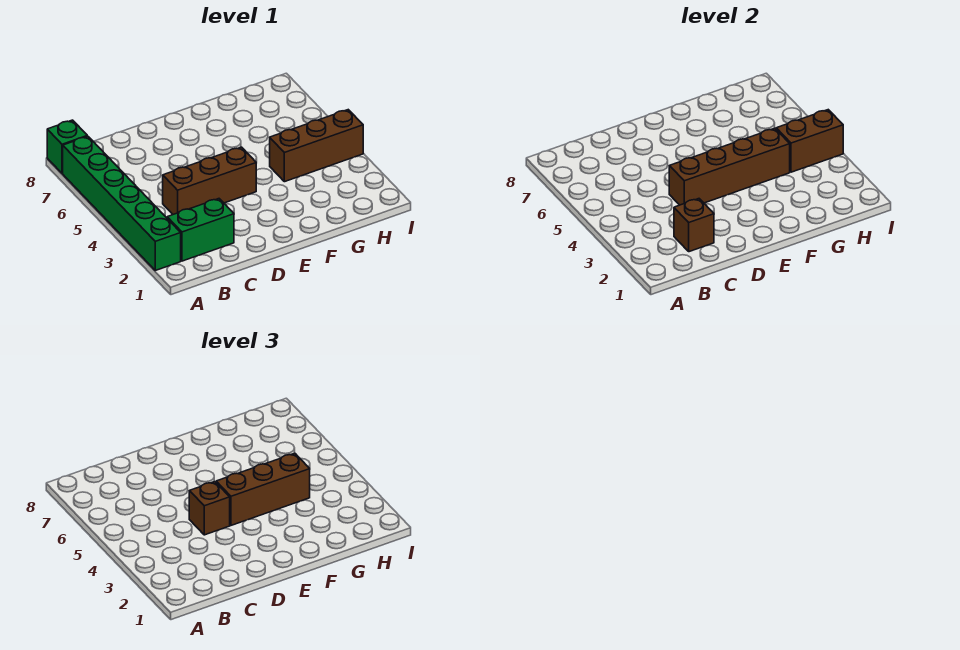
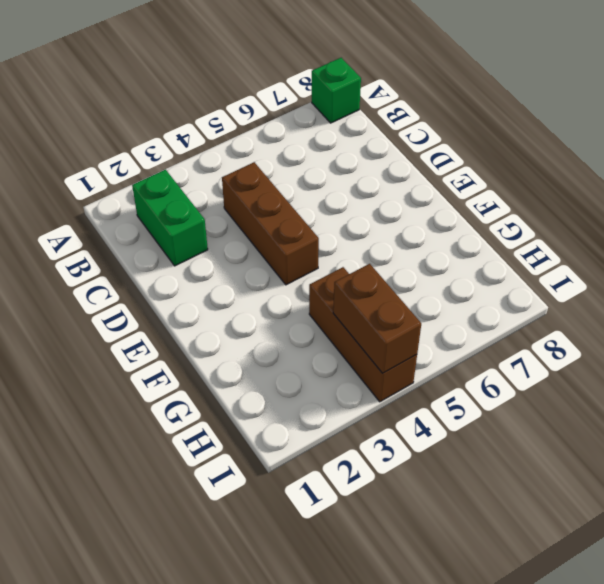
none -> green brick A2:A7 level 1
none -> brown brick C2 level 2

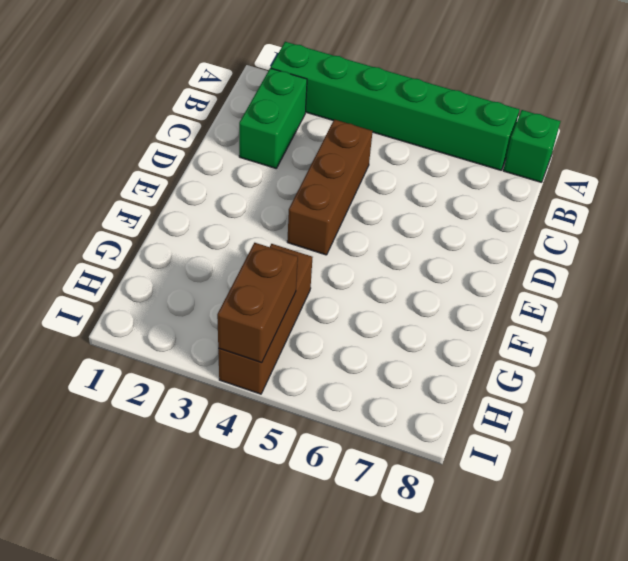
none -> brown brick C2 level 2
none -> brown brick D4:G4 level 2

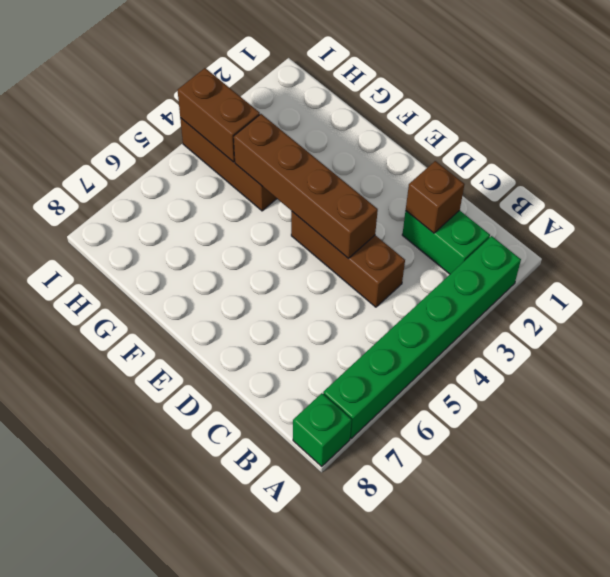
none -> brown brick D4 level 3
none -> brown brick E4:G4 level 3

